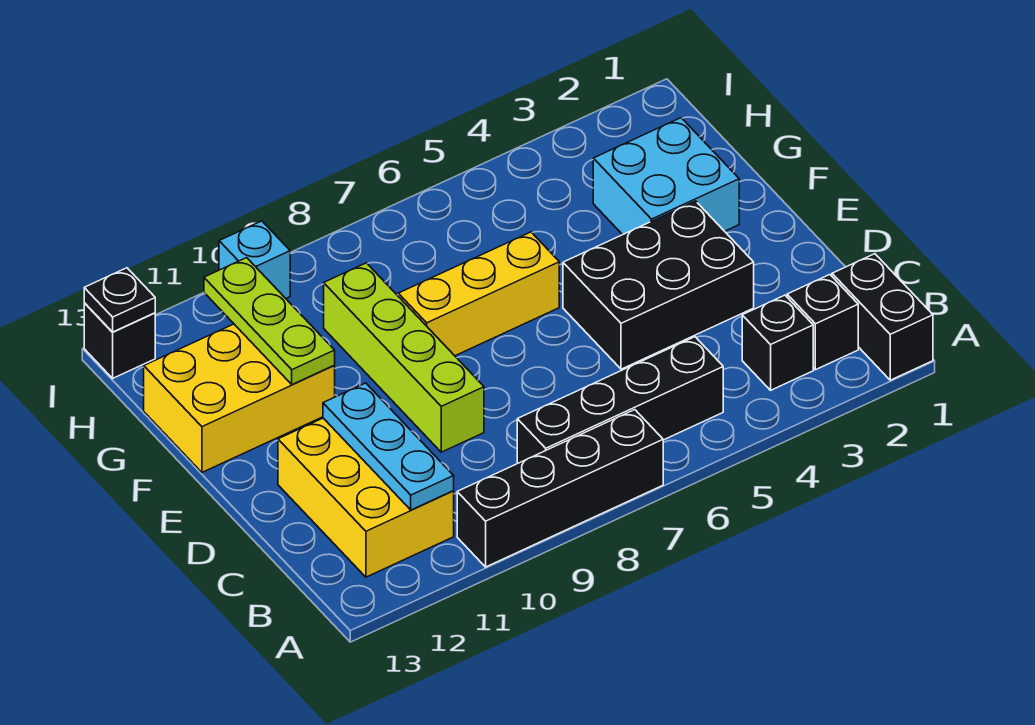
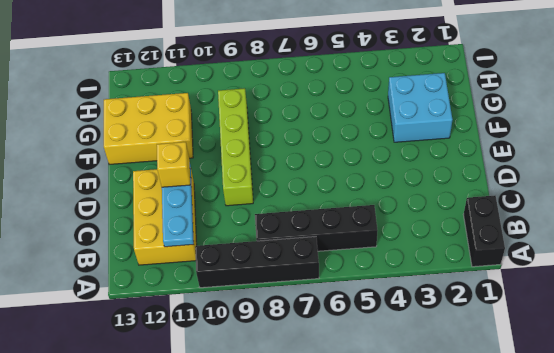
yellow brick D11 level 3 -> none
none -> black brick B2 level 1
none -> black brick B3 level 1
none -> black brick D3:E5 level 1

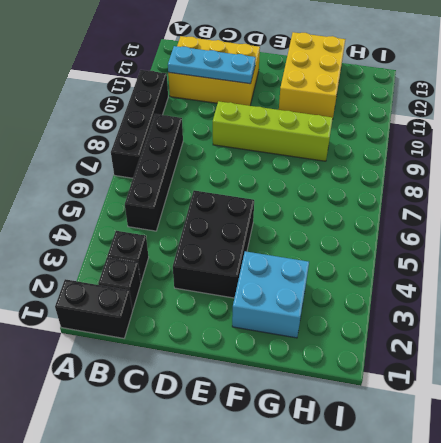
none -> yellow brick F6:F8 level 1
none -> cyan brick I10 level 1
none -> black brick I13 level 1

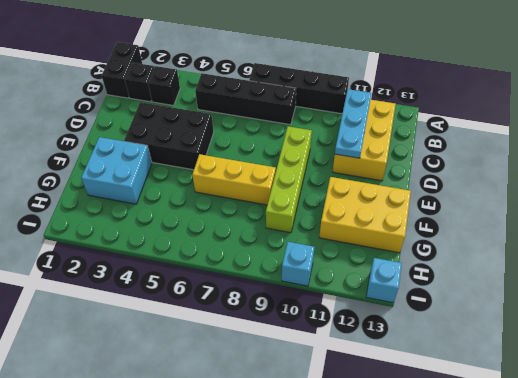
cyan brick I13 level 1 -> black brick I13 level 1
none -> lime plate F11:H11 level 2
none -> black plate I13 level 2

